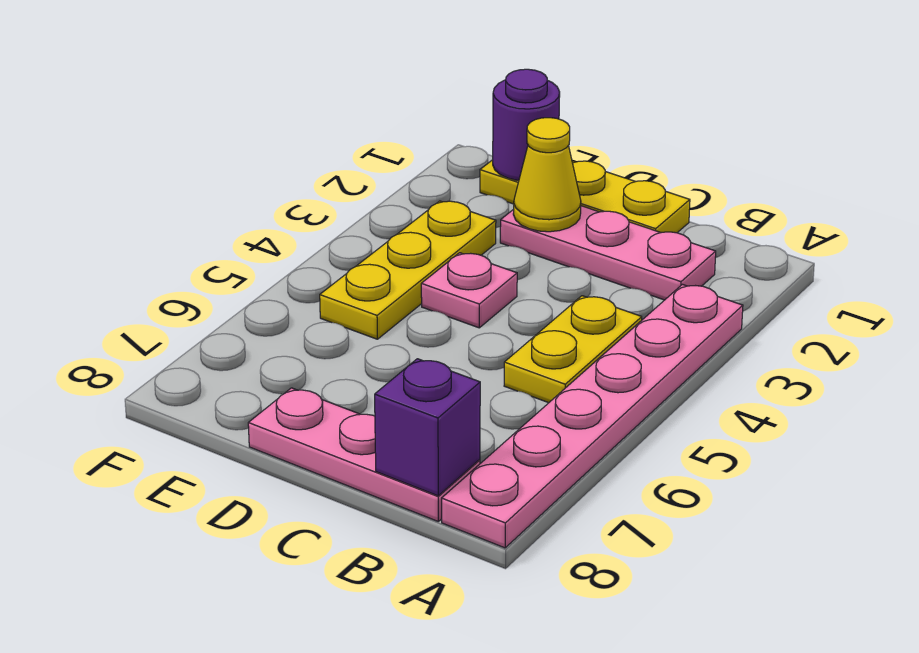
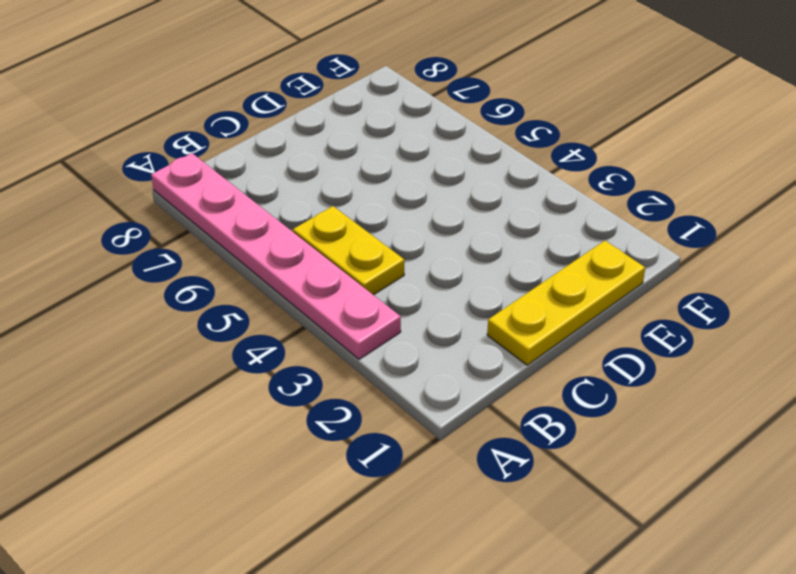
none -> pink plate B2:D2 level 1
none -> pink plate B8:D8 level 1

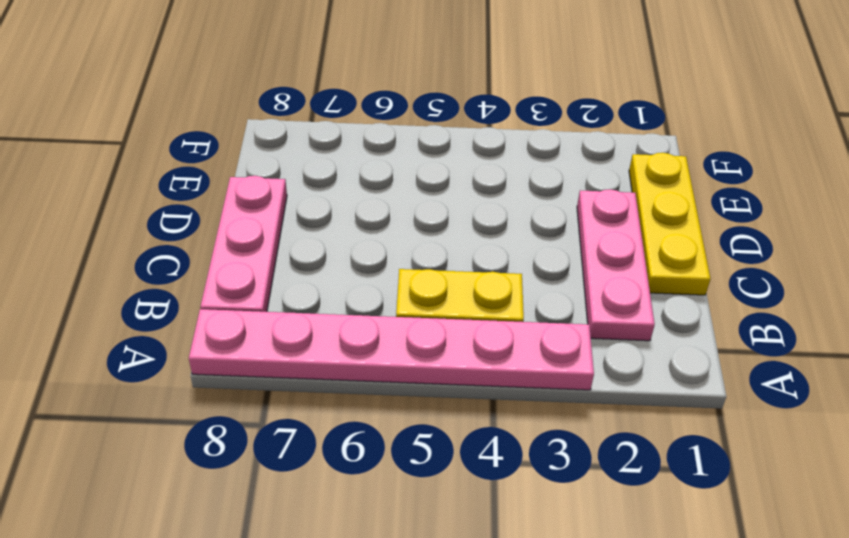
none -> pink plate D4 level 1
none -> yellow plate E3:E5 level 1

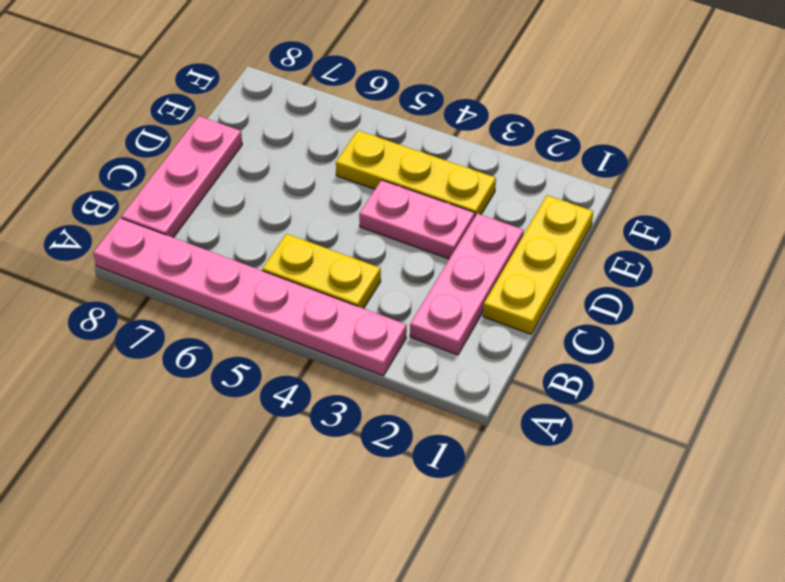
pink plate D3:D4 level 1 -> pink plate D4 level 1
none -> purple brick B8 level 2
none -> yellow cone D2 level 2

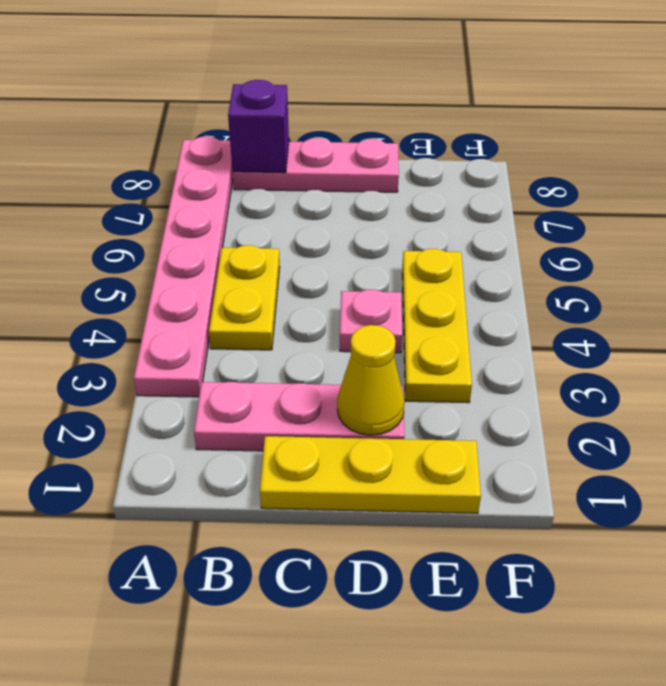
none -> purple round brick E1 level 2

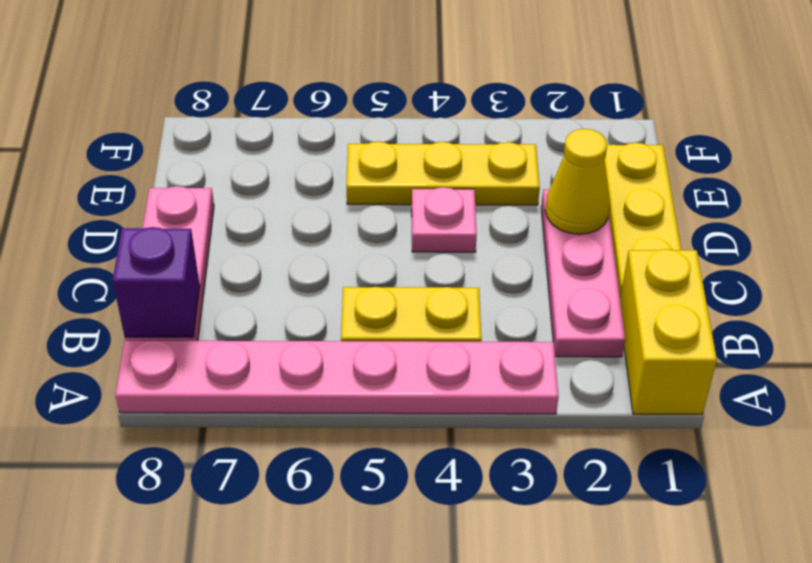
yellow brick A1:B1 level 1 -> none
none -> purple round brick E1 level 2

